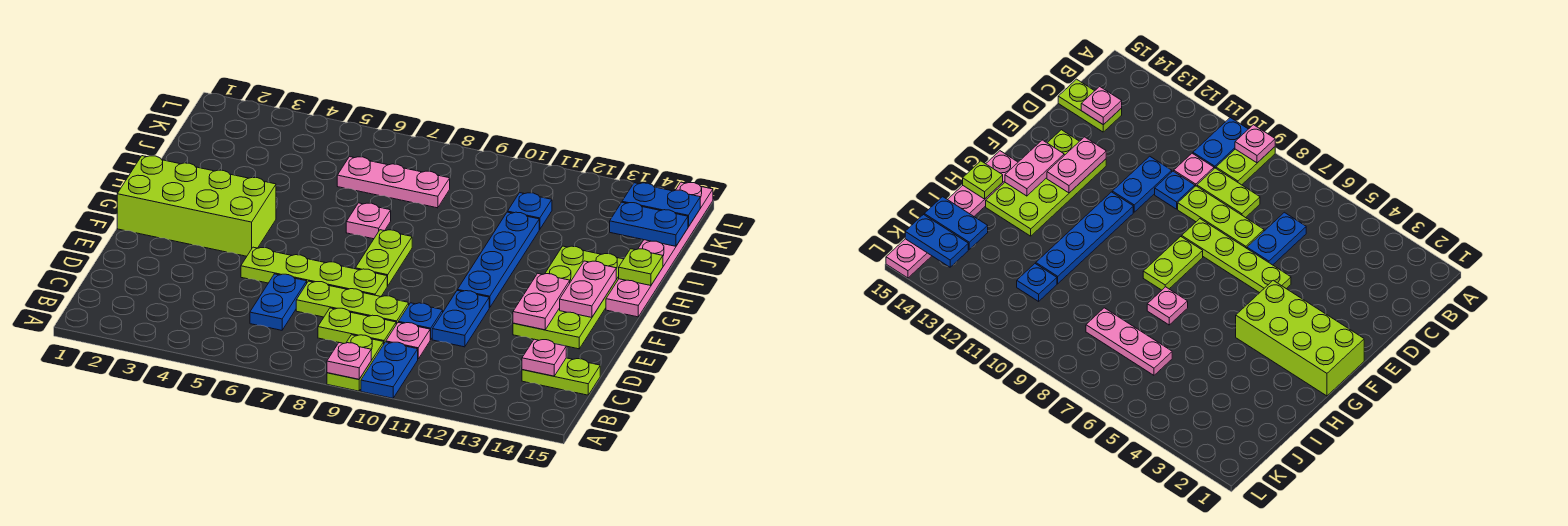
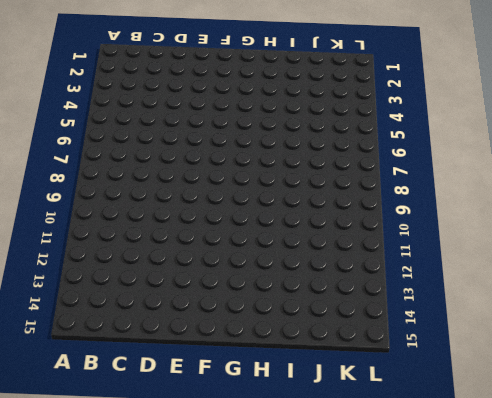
none -> lime plate A9:B9 level 1
none -> blue plate A10:B10 level 1
none -> blue plate C6:D6 level 1

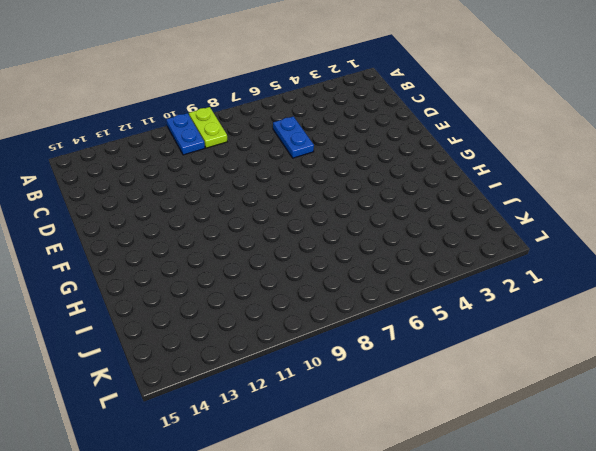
none -> lime plate C8:C9 level 1
none -> pink plate C10 level 1
none -> lime plate C14:C15 level 1

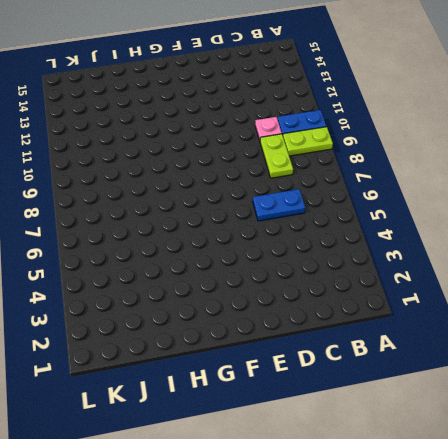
none -> lime plate C14:C15 level 1
none -> lime plate D7:D9 level 1
none -> blue plate D10 level 1

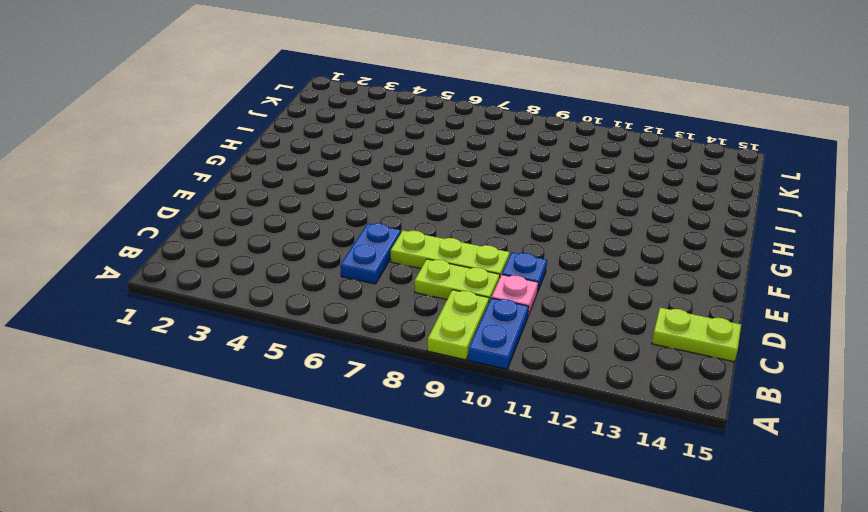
none -> blue plate D11:E11 level 1
none -> lime plate E5:E8 level 1
none -> lime plate E13:H14 level 1

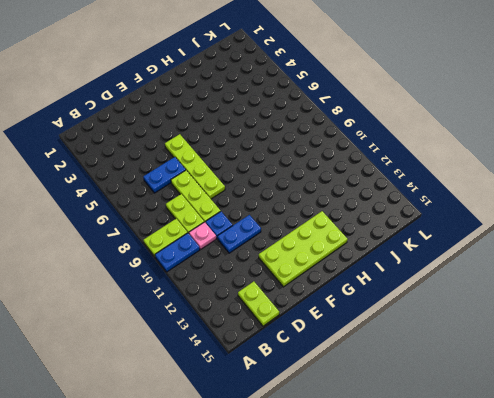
none -> lime brick F1:G4 level 1
none -> lime plate F8:G8 level 1
none -> blue plate F11:I11 level 1

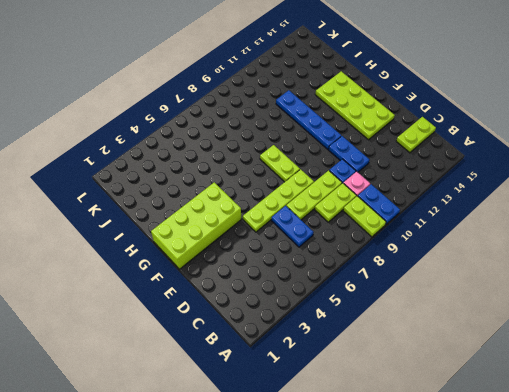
none -> pink plate G15:L15 level 1
none -> pink plate H7 level 1
none -> pink plate J6:J8 level 1

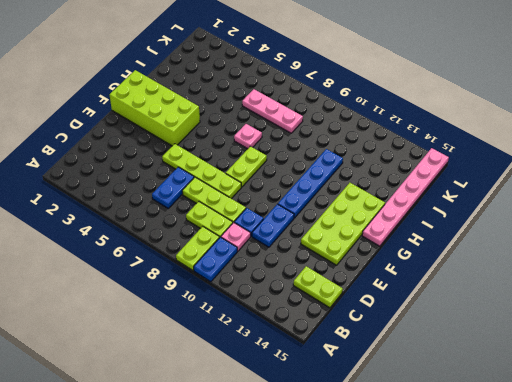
none -> blue plate J11 level 1
none -> pink plate A9 level 2
none -> pink plate C14 level 2

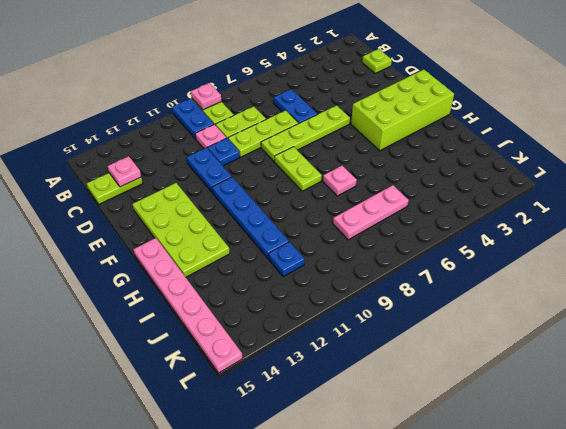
lime plate C1 level 1 -> lime plate H15 level 2
none -> pink plate E13:F13 level 2
none -> pink plate F14:G14 level 2
none -> blue plate J14:J15 level 2

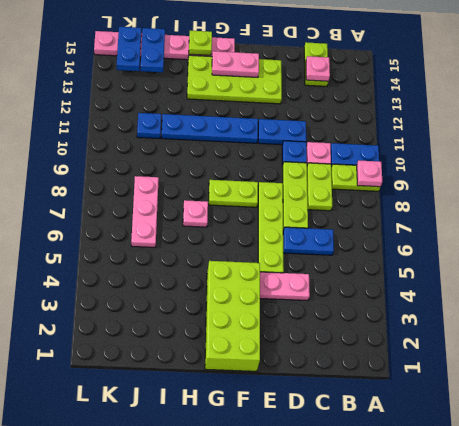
pink plate D4:E4 level 1 -> pink plate E13:F13 level 2

